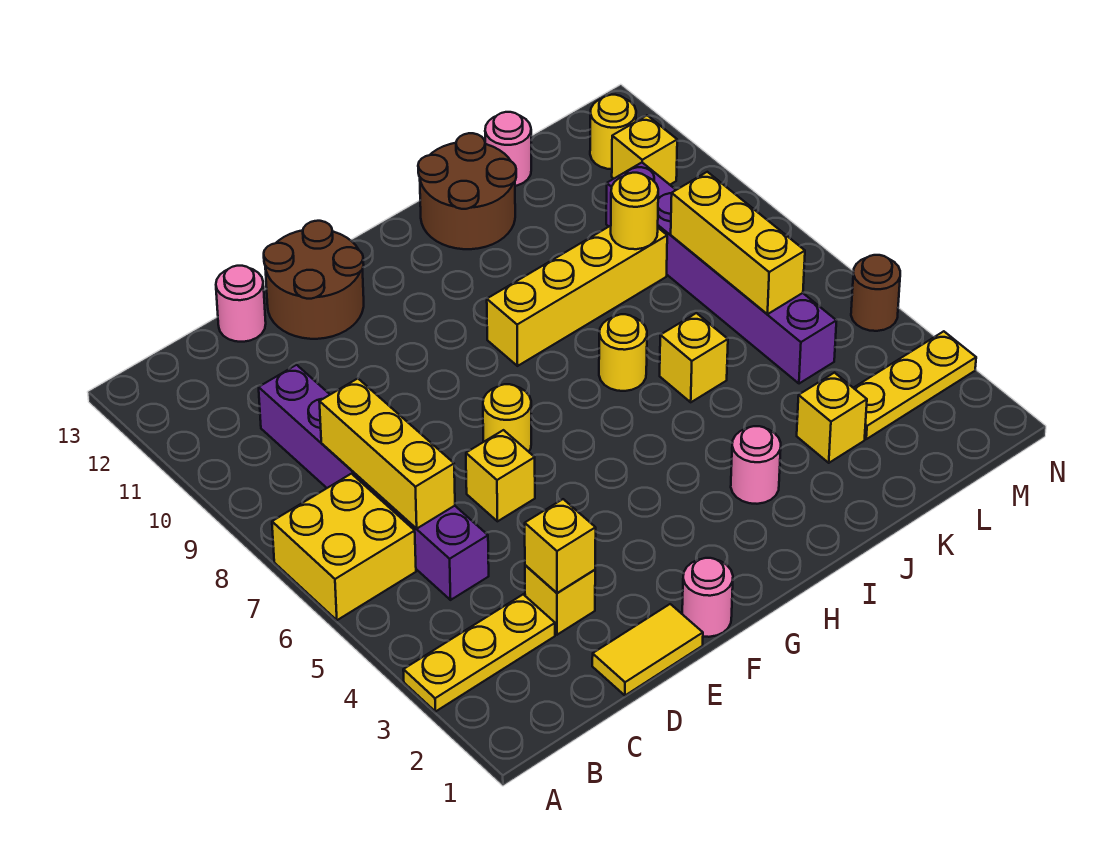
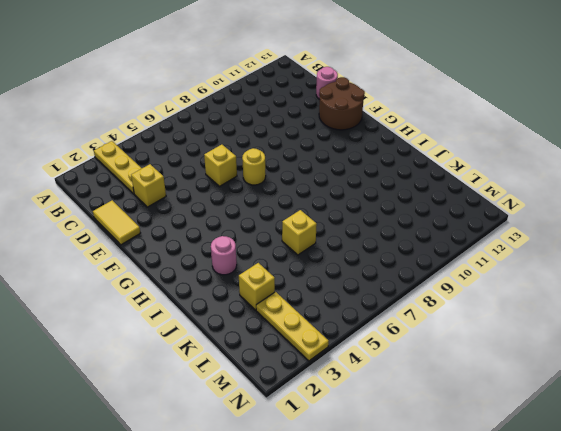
none -> yellow brick A6:B7 level 1
none -> purple brick C5:C10 level 1
none -> pink round brick F1 level 1

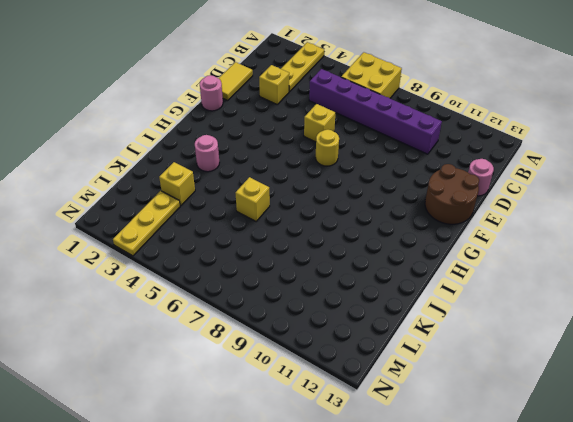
none -> yellow brick H9:K9 level 1
none -> yellow round brick I7 level 1
none -> brown round brick I12:J13 level 1

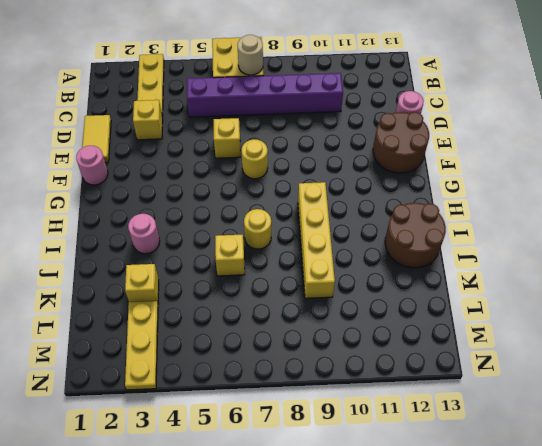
tan round brick B7 level 2 -> none
none -> pink round brick K13 level 1
none -> purple brick L5:L10 level 1
none -> yellow brick M11 level 1

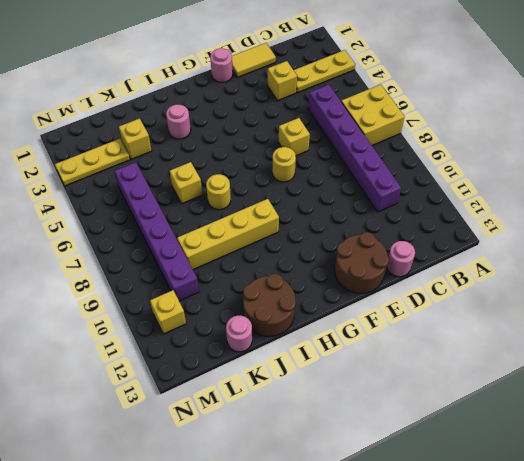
none -> yellow round brick M12 level 1
none -> brown round brick N5 level 1
none -> yellow brick C6:C8 level 2

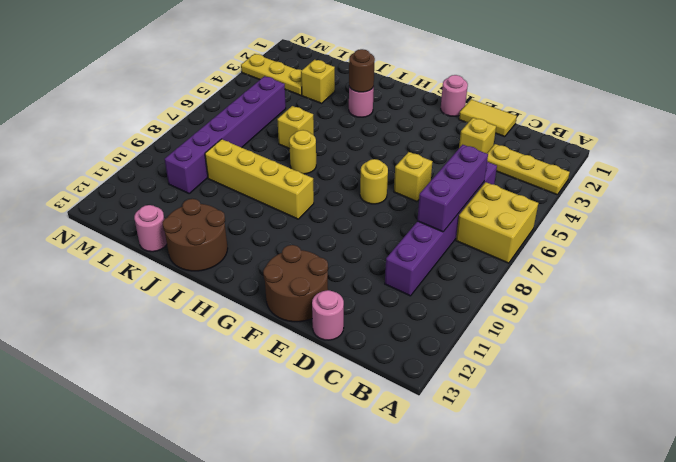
purple brick C6:C8 level 2 -> yellow brick C6:C8 level 2
brown round brick I3 level 2 -> brown round brick N5 level 1
none -> yellow brick M11 level 1
none -> yellow round brick M12 level 1
none -> yellow brick D3 level 2

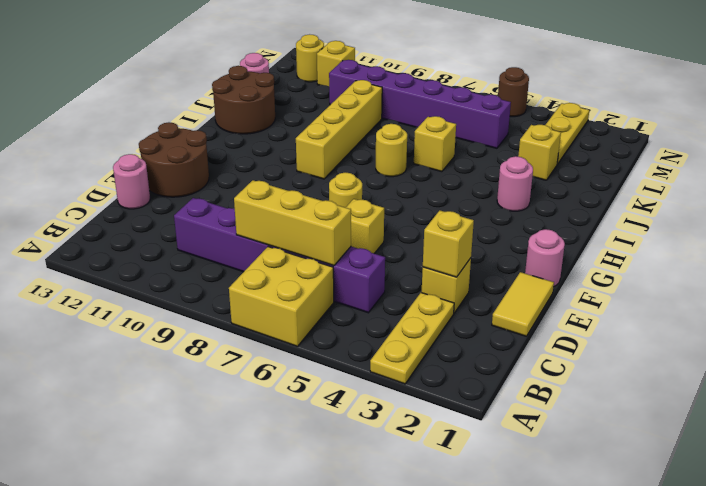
none -> yellow round brick K9 level 2
none -> yellow brick L6:L8 level 2

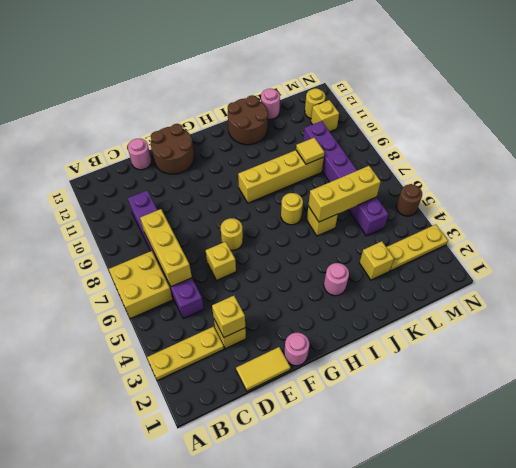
yellow brick J6:L6 level 2 -> yellow brick L6:L8 level 2
yellow tile K9 level 2 -> yellow round brick K9 level 2

